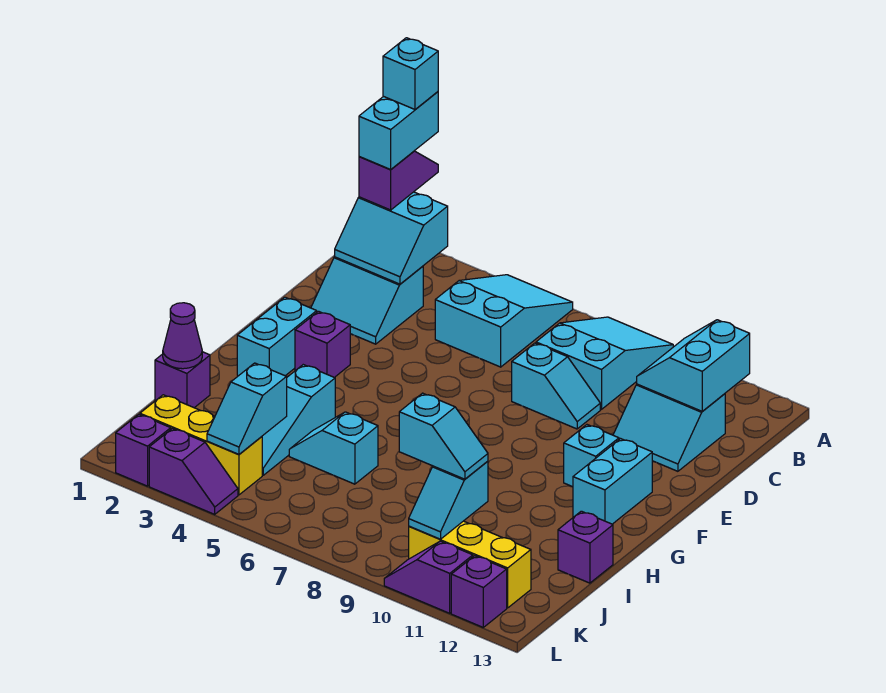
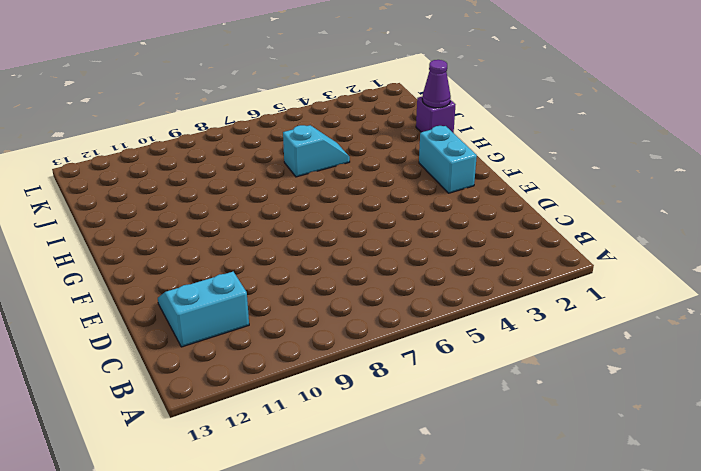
none -> cyan slope A5:C6 level 1 top C
none -> cyan slope A8:C9 level 1 top C
none -> cyan slope C2:D3 level 1 top C

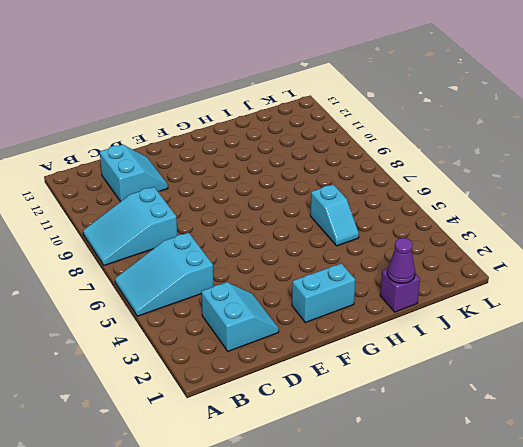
none -> cyan slope D8:D9 level 1 top 8
none -> purple brick F3 level 1
none -> cyan brick F11 level 1

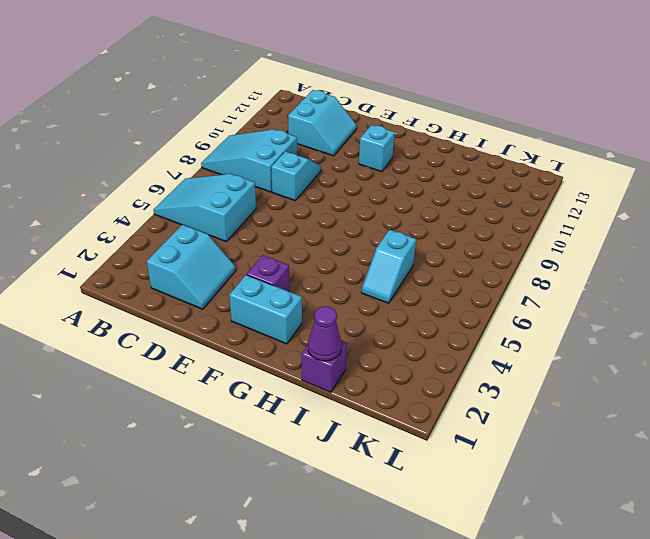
none -> cyan brick F12:G12 level 1
none -> cyan slope H4:J4 level 1 top H
none -> purple brick I13 level 1

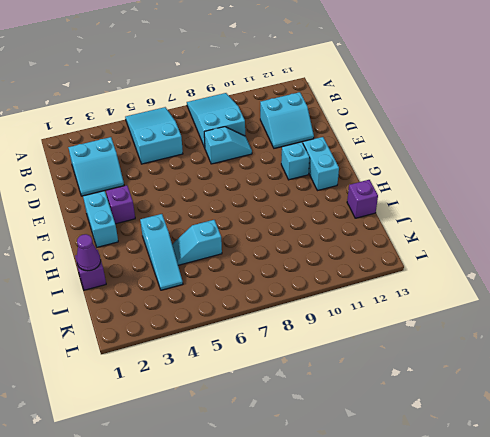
none -> yellow brick K2:K4 level 1
none -> yellow brick K10:K12 level 1
none -> purple brick L2 level 1

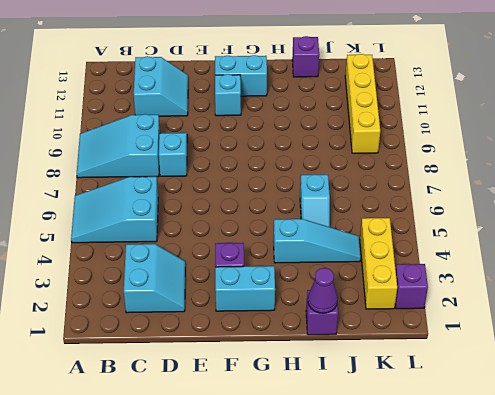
yellow brick K9:K12 level 1 -> yellow brick K10:K12 level 1
none -> purple slope L3:L4 level 1 top 3
none -> purple slope L10:L11 level 1 top 11
none -> purple brick L12 level 1

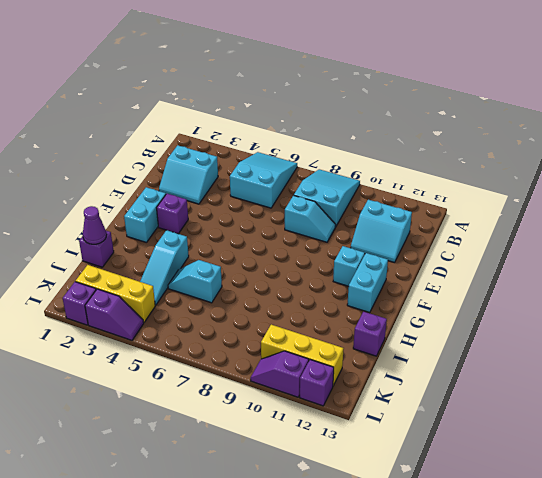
none -> cyan slope B2:C3 level 2 top B
none -> cyan slope B11:C12 level 2 top 12
none -> cyan slope J4:K4 level 2 top J

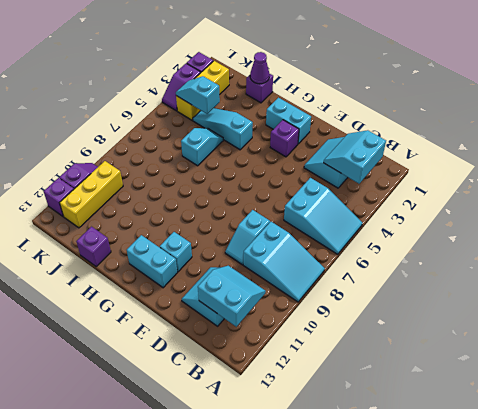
none -> cyan slope J10:K10 level 2 top J
none -> purple slope A2:B2 level 3 top B
none -> cyan slope J9:J10 level 3 top 9

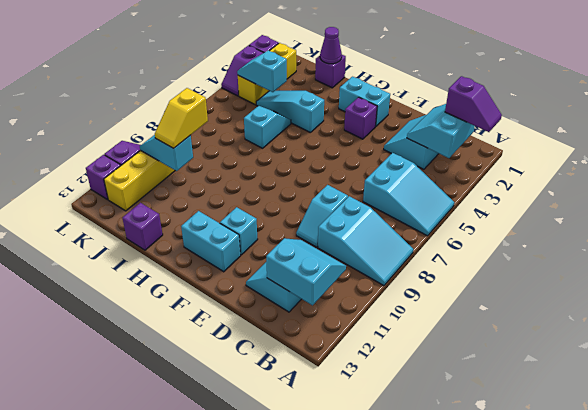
yellow slope J9:J10 level 3 top 9 -> cyan slope J9:J10 level 3 top 9
none -> cyan brick A2:B2 level 4
none -> cyan brick A2 level 5

